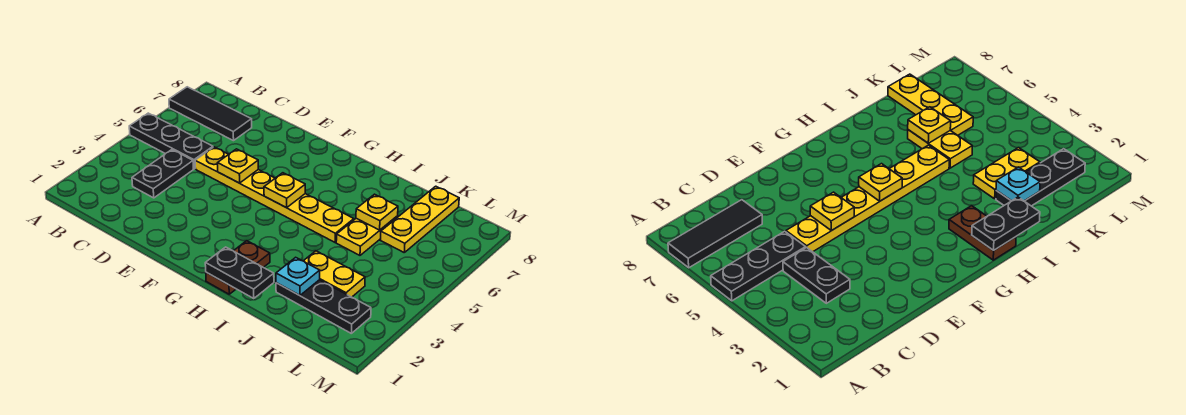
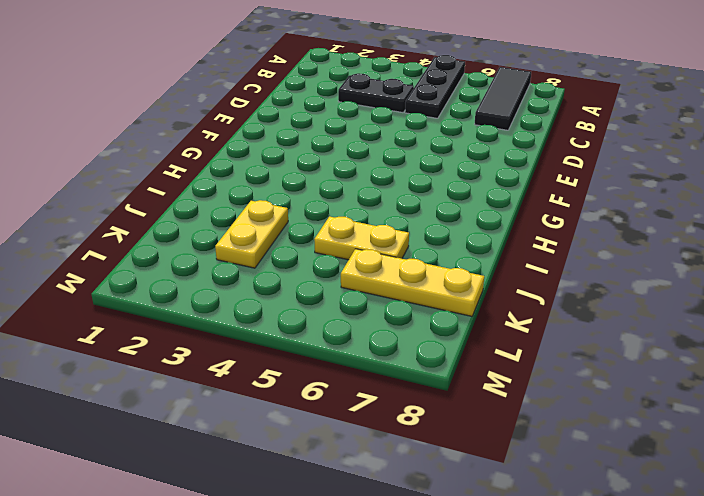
none -> yellow plate D5:I5 level 1
none -> brown plate H1:H2 level 1
none -> black plate J2:L2 level 1

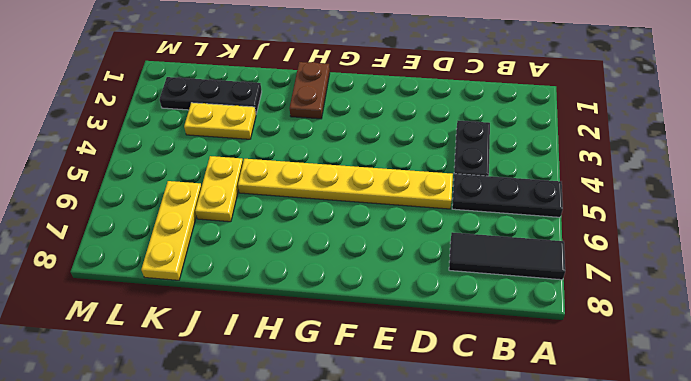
none -> yellow plate E5 level 2
none -> yellow plate G5 level 2
none -> black plate H1:I1 level 2

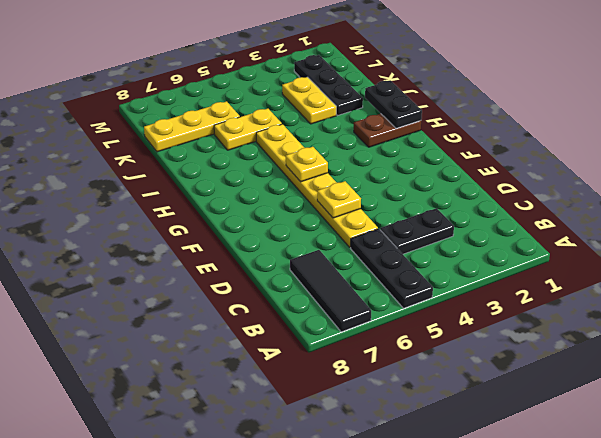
none -> cyan plate J2 level 2
none -> yellow plate J6 level 2

